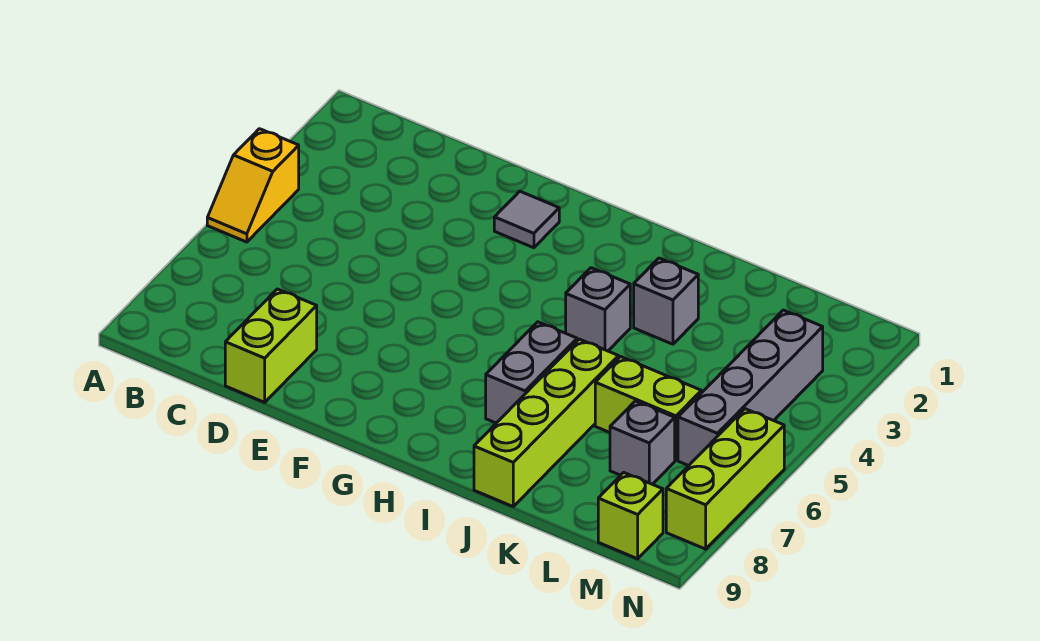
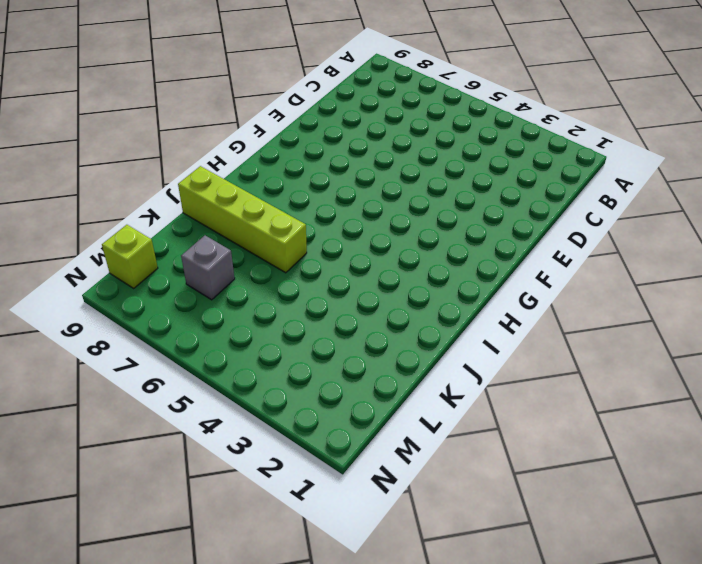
none -> yellow slope A4:A5 level 1 top 4
none -> lime brick D8:D9 level 1
none -> grey tile F2 level 1

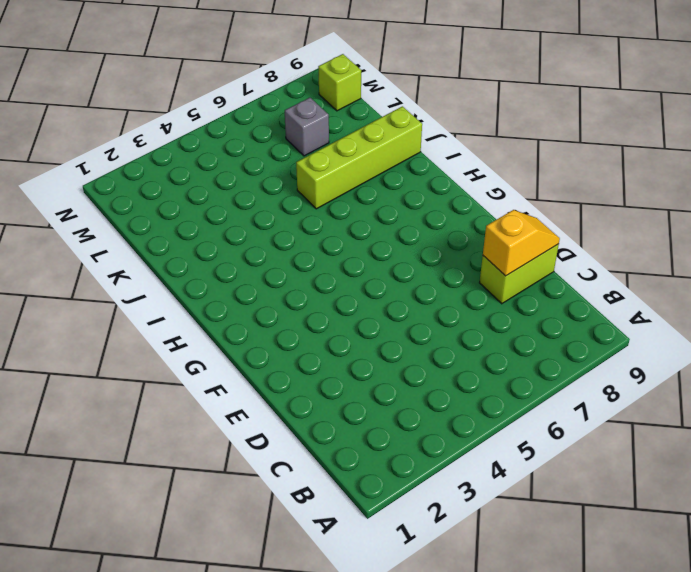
yellow slope D8:D9 level 2 top 8 -> yellow slope A4:A5 level 1 top 4
none -> grey tile F2 level 1
none -> grey brick I4 level 1
none -> grey brick I6:I7 level 1

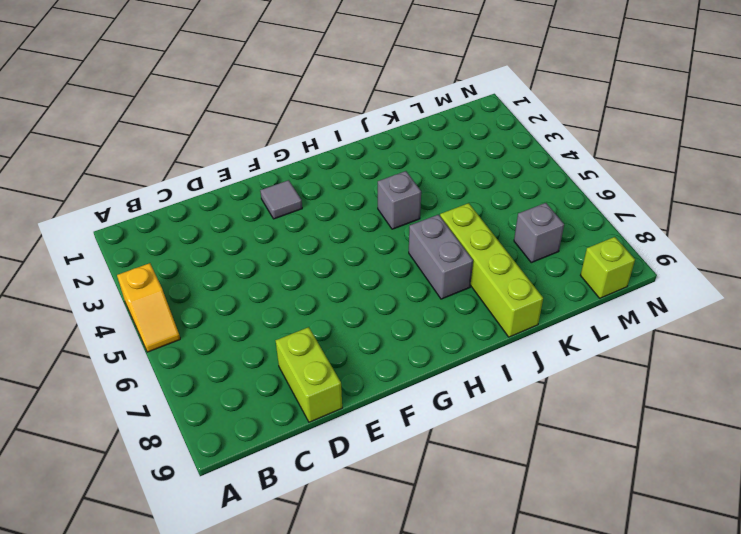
none -> grey brick J3 level 1
none -> lime brick K6:L6 level 1
none -> grey brick M3:M6 level 1

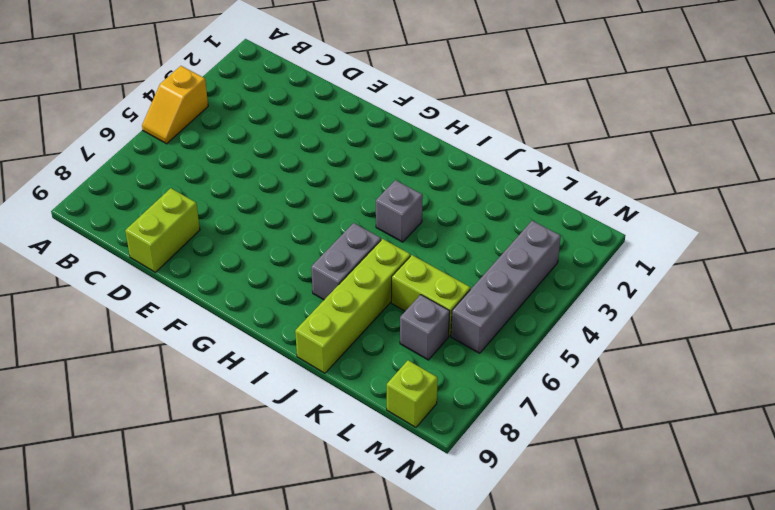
none -> grey tile F2 level 1
none -> grey brick J3 level 1
none -> lime brick N6:N8 level 1

